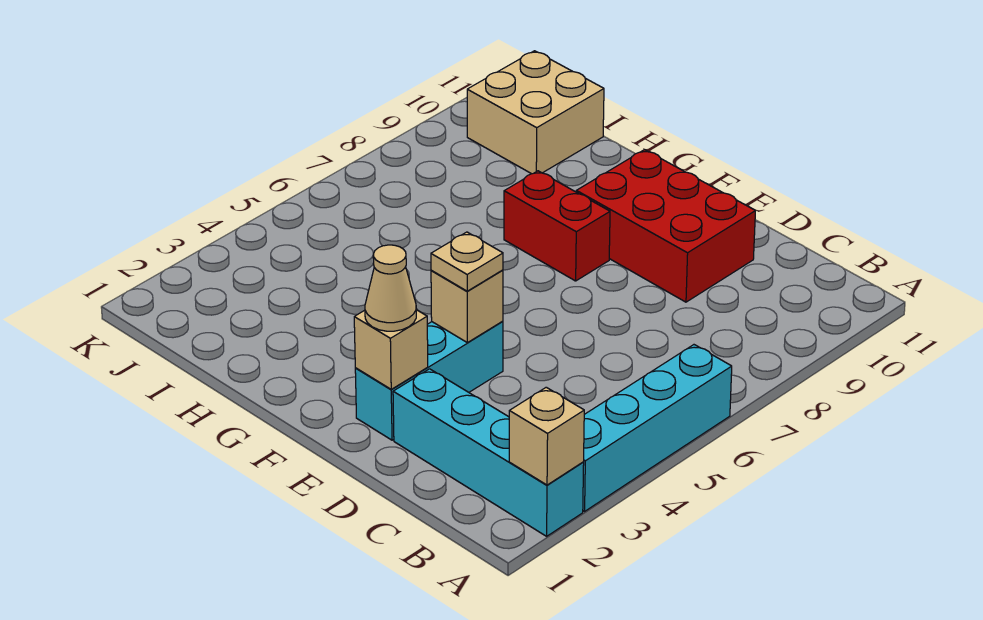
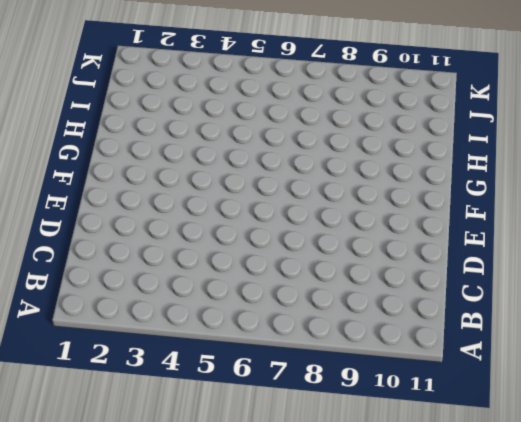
none -> cyan brick A2:D2 level 1
none -> cyan brick A3:A6 level 1

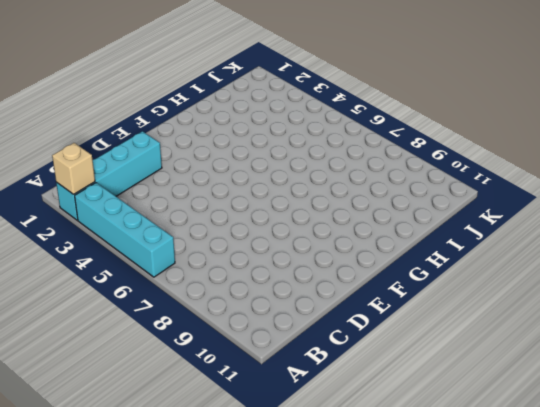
none -> red brick D9:F10 level 1
none -> cyan brick E2:E4 level 1

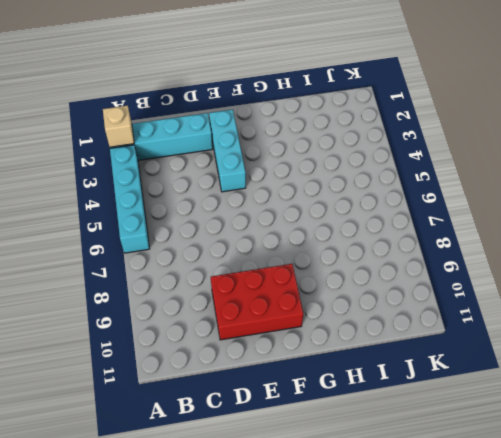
none -> red brick F8:G8 level 1
none -> tan brick I10:J11 level 1

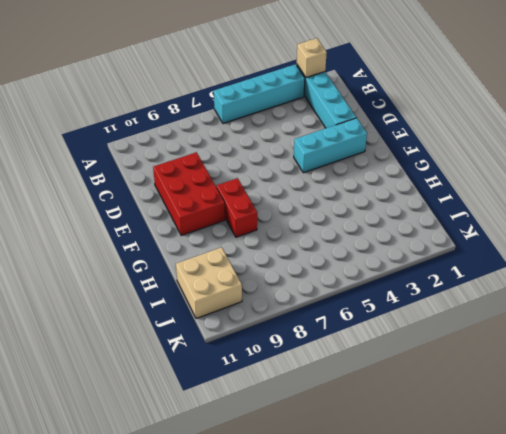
none -> tan brick E2 level 2
none -> tan brick E4 level 2

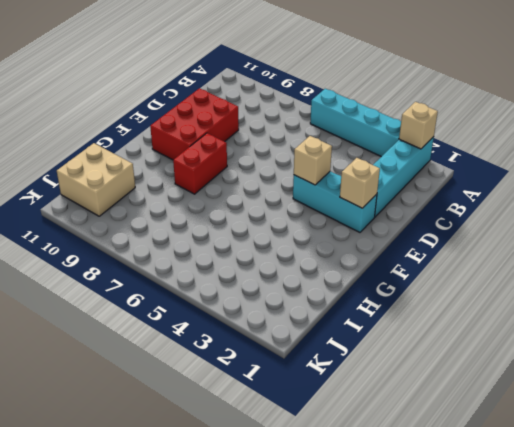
none -> tan cone E2 level 3
none -> tan plate E4 level 3

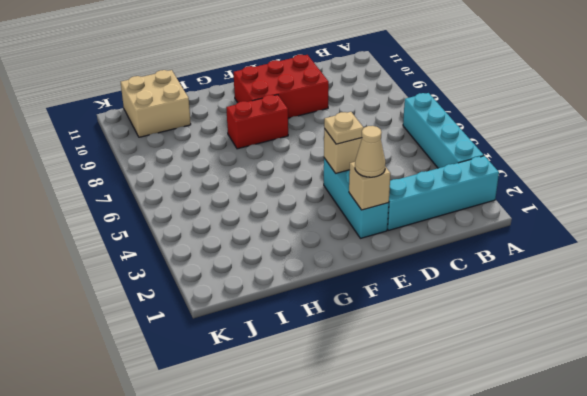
none -> tan brick A2 level 2

